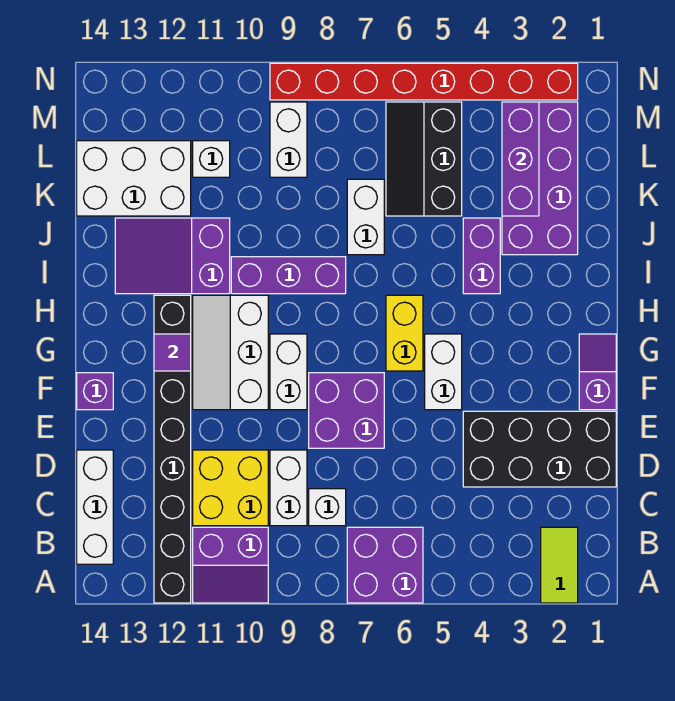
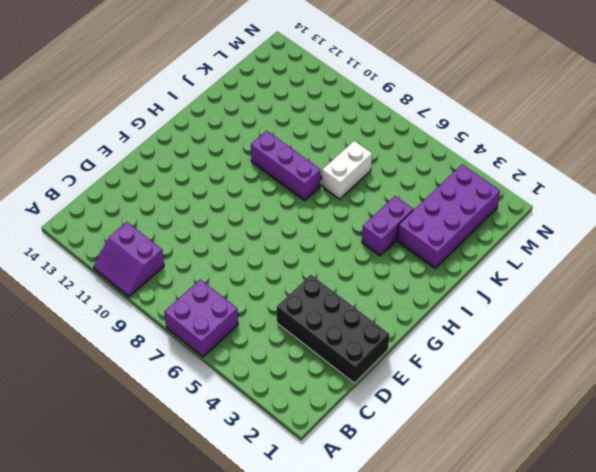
none -> lime tile A2:B2 level 1
none -> black brick A12:H12 level 1
none -> white brick B14:D14 level 1

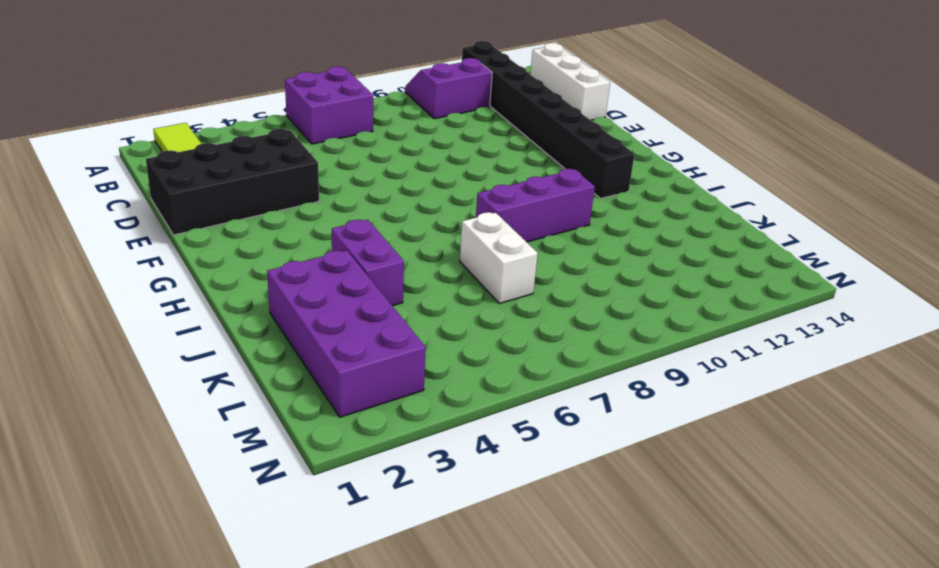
none -> white brick C8 level 1
none -> white brick C9:D9 level 1
none -> yellow brick C10:D11 level 1

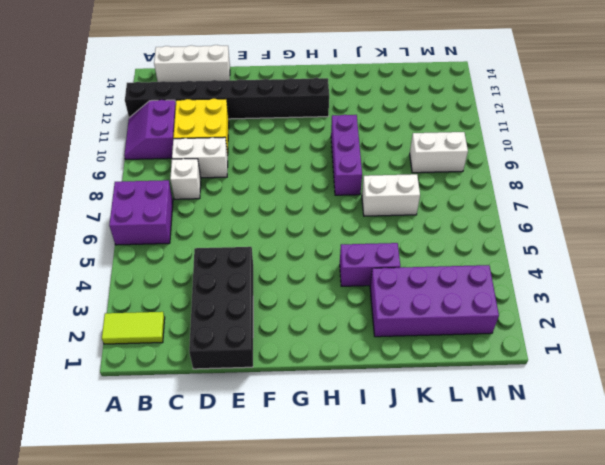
none -> purple brick E7:F8 level 1
none -> purple slope F1:G1 level 1 top F
none -> white brick F5:G5 level 1

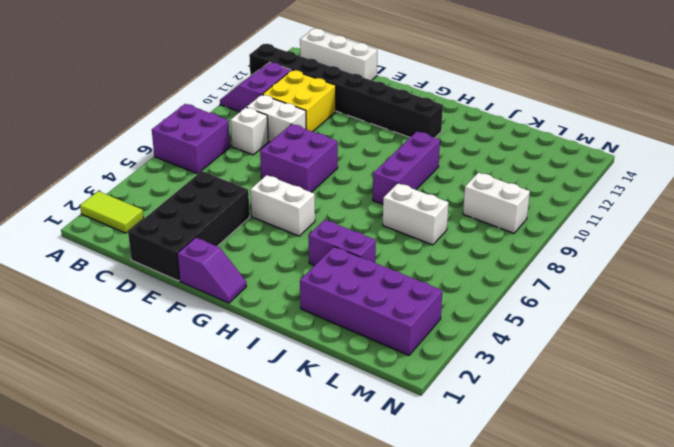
none -> white brick F9:G9 level 1
none -> white slope F10:H11 level 1 top 10
none -> purple brick F14 level 1

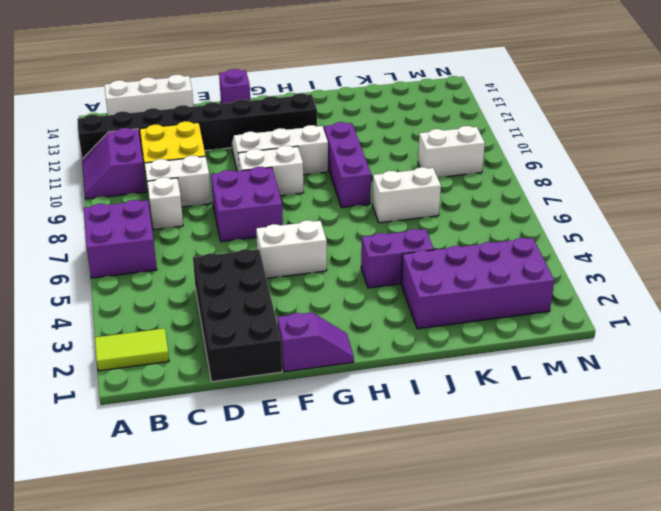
none -> yellow brick G6:H6 level 1
none -> purple slope I11:J13 level 1 top 11
none -> black slope K5:M6 level 1 top 5

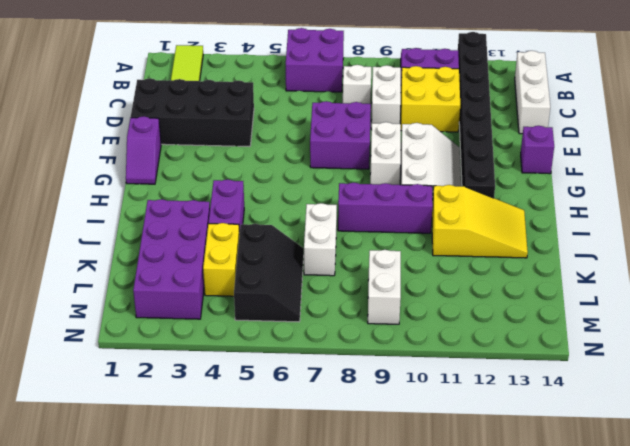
yellow slope I11:J13 level 1 top 11 -> purple slope I11:J13 level 1 top 11
yellow brick K4:L4 level 1 -> yellow brick G6:H6 level 1
none -> white brick F5:G5 level 1
none -> white brick K12:L14 level 1
none -> white brick L11 level 1

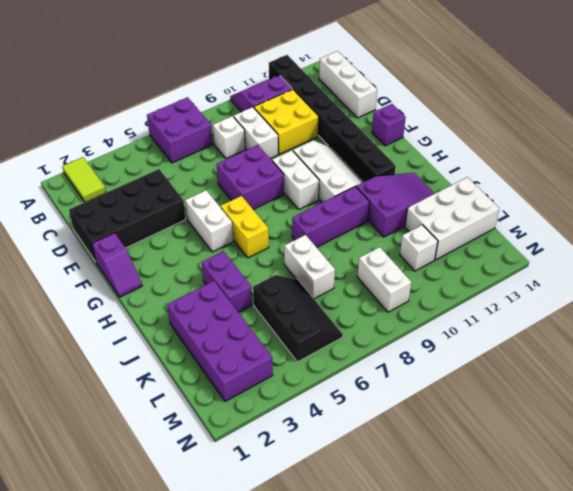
none -> red brick N2:N9 level 1
none -> purple tile G12 level 2
none -> purple brick K3:M3 level 2

